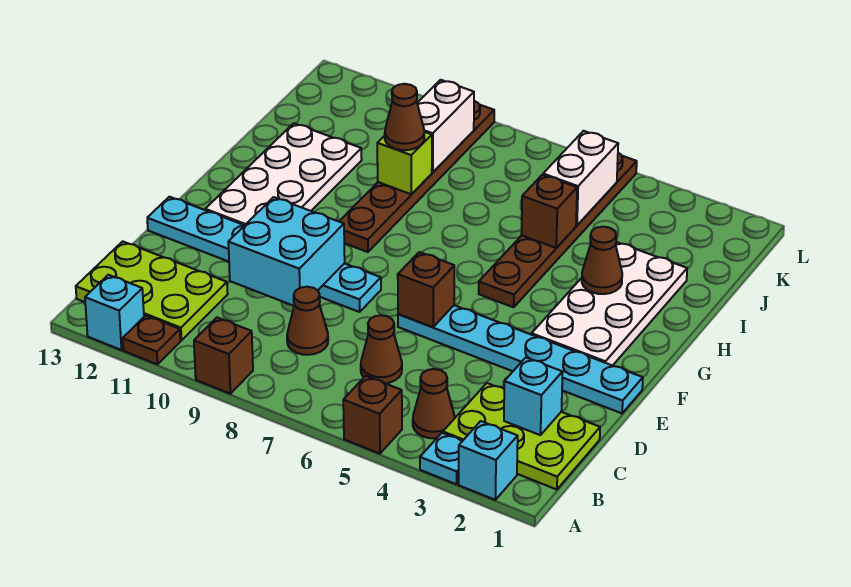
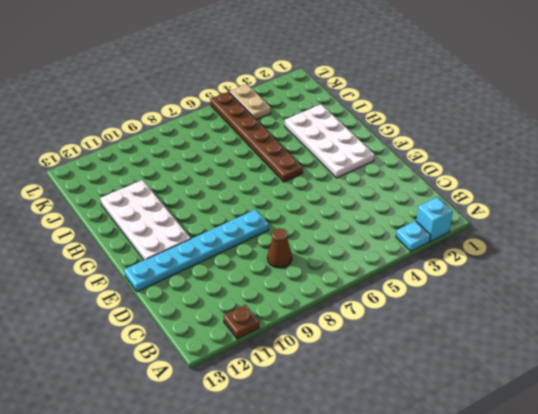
tan plate K4:L4 level 1 -> none
none -> brown brick A5 level 1
none -> brown brick A9 level 1
none -> cyan brick A12 level 1

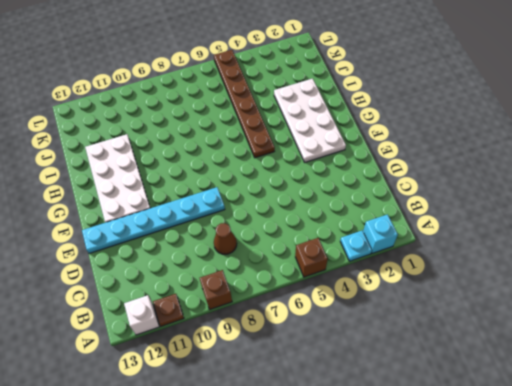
white brick A12 level 1 -> cyan brick A12 level 1
none -> lime plate B1:C3 level 1
none -> brown cone B4 level 1
none -> lime plate B11:C13 level 1

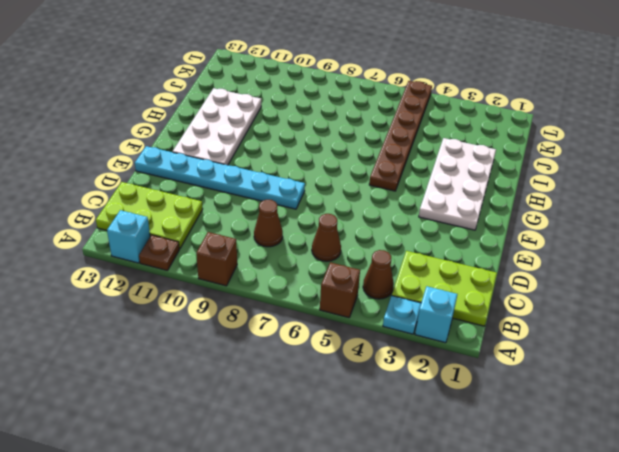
none -> cyan plate E1:E6 level 1
none -> brown plate G9:L9 level 1
none -> cyan brick C2 level 2

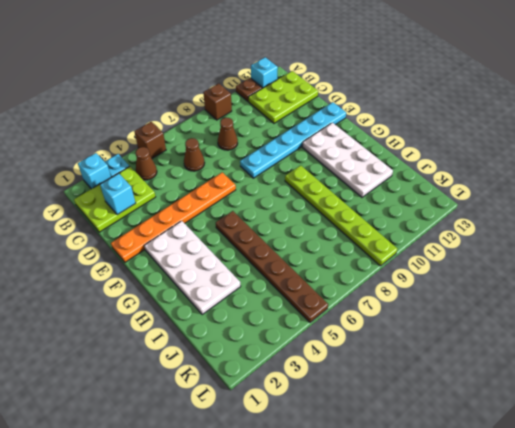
orange plate E1:E6 level 1 -> cyan plate E1:E6 level 1
lime plate G9:L9 level 1 -> brown plate G9:L9 level 1
none -> cyan brick D9:E10 level 2
none -> brown brick E6 level 2
none -> brown cone H3 level 2

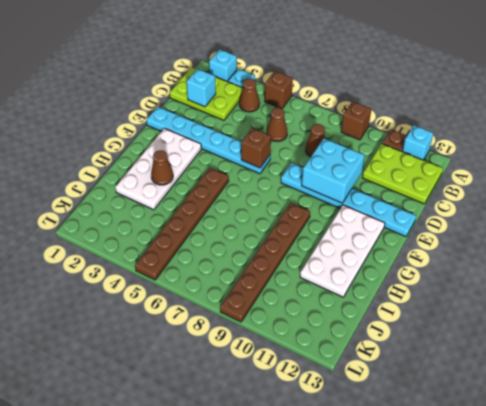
none -> brown brick I5 level 2
none -> lime brick I9 level 2
none -> white brick J5:K5 level 2

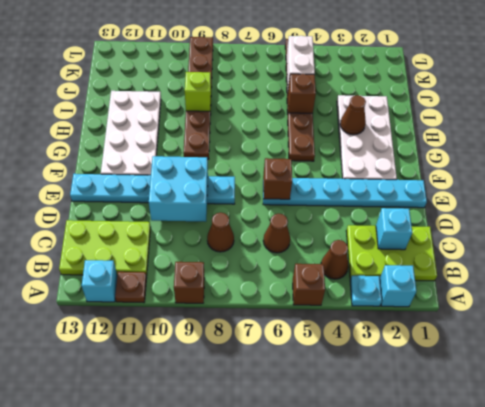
none -> white brick J9:K9 level 2
none -> brown cone I9 level 3

